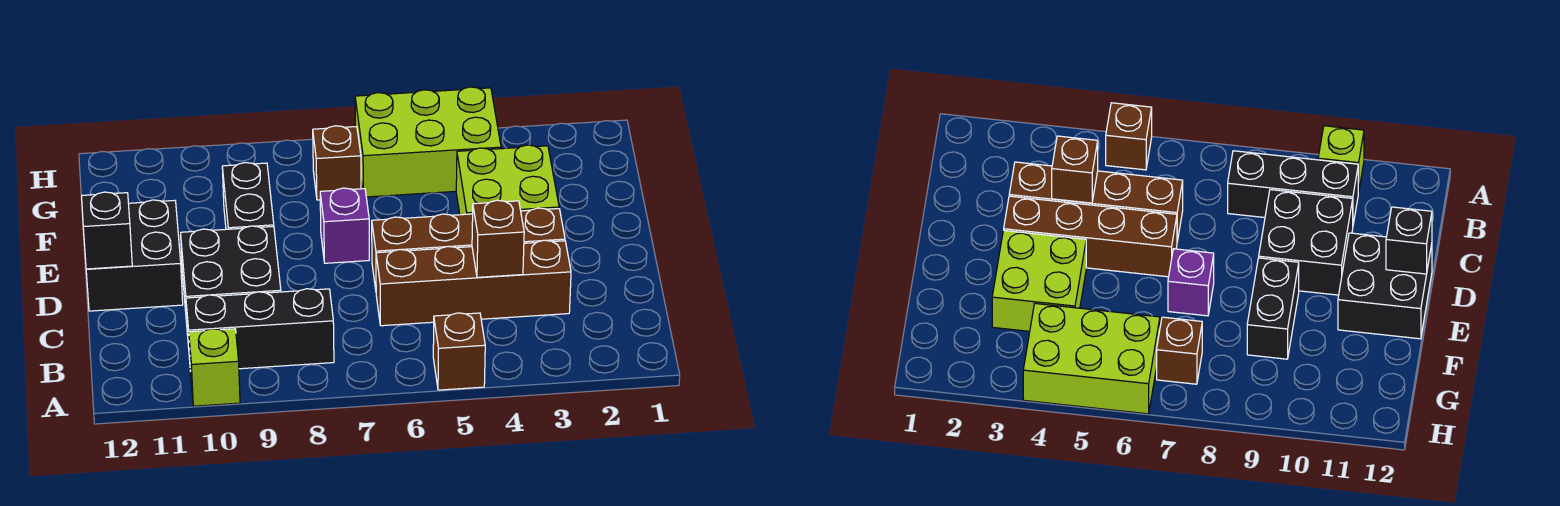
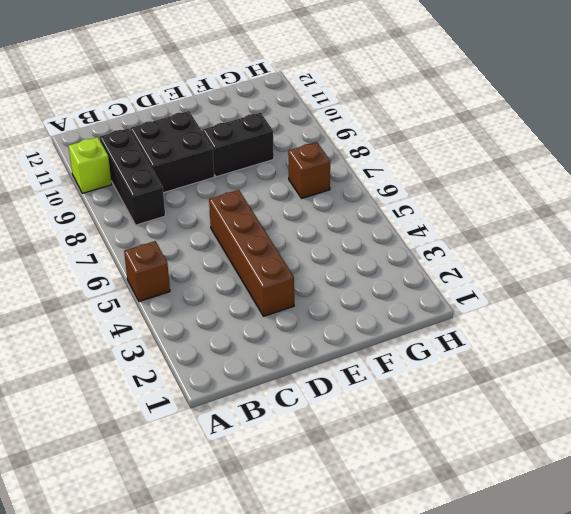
none -> brown brick C3:C6 level 1
none -> black brick D11:E12 level 1
none -> lime brick E3:F4 level 1

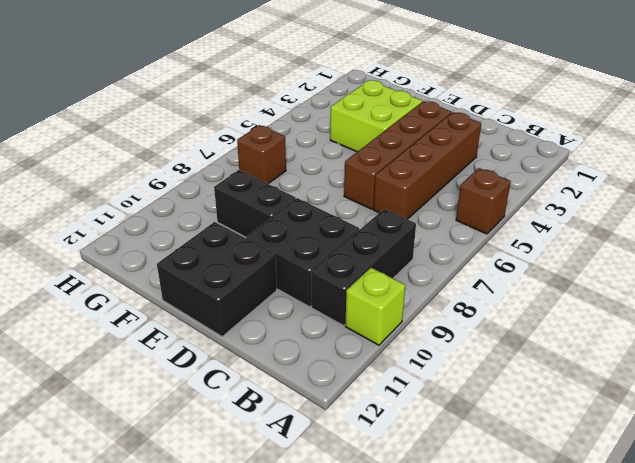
none -> purple brick E7 level 1
none -> lime brick G4:H6 level 1
none -> brown brick C4 level 2

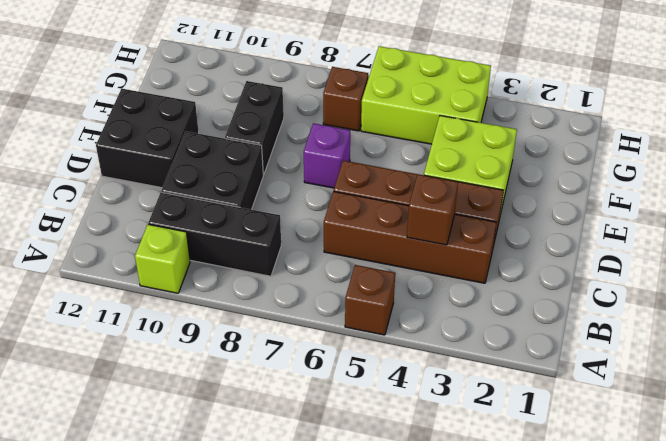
none -> black brick D12 level 2

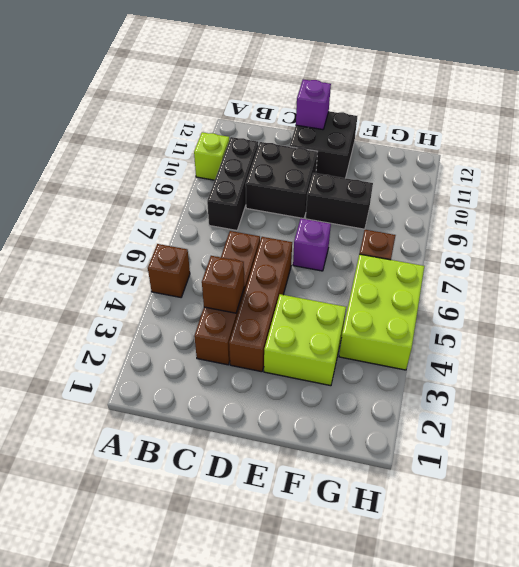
purple brick D12 level 2 -> black brick D12 level 2

